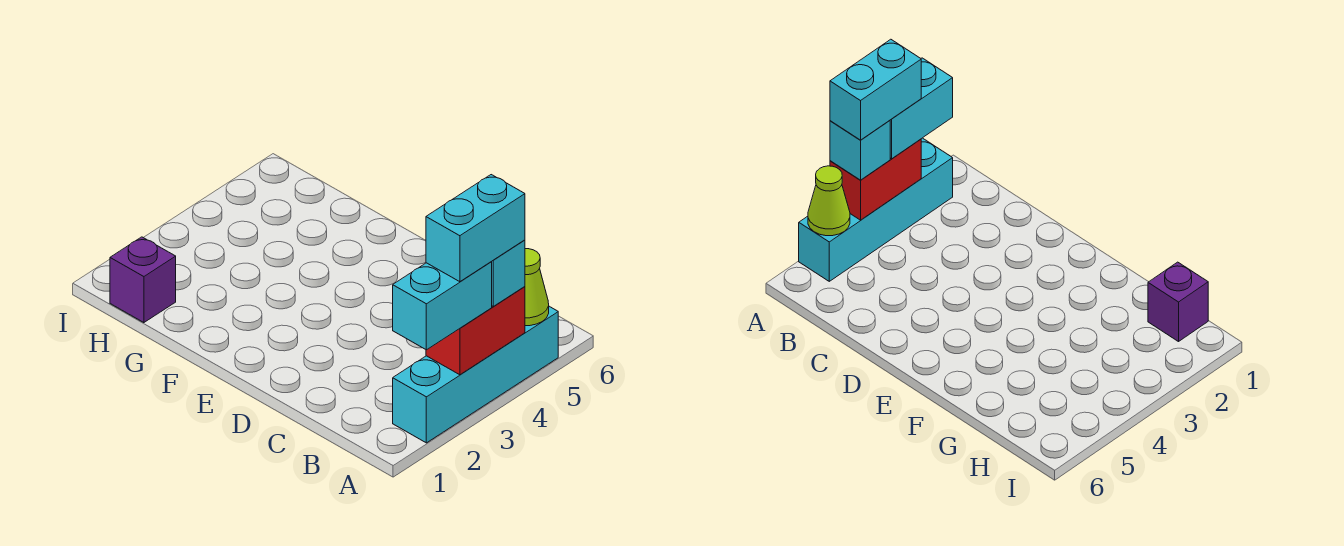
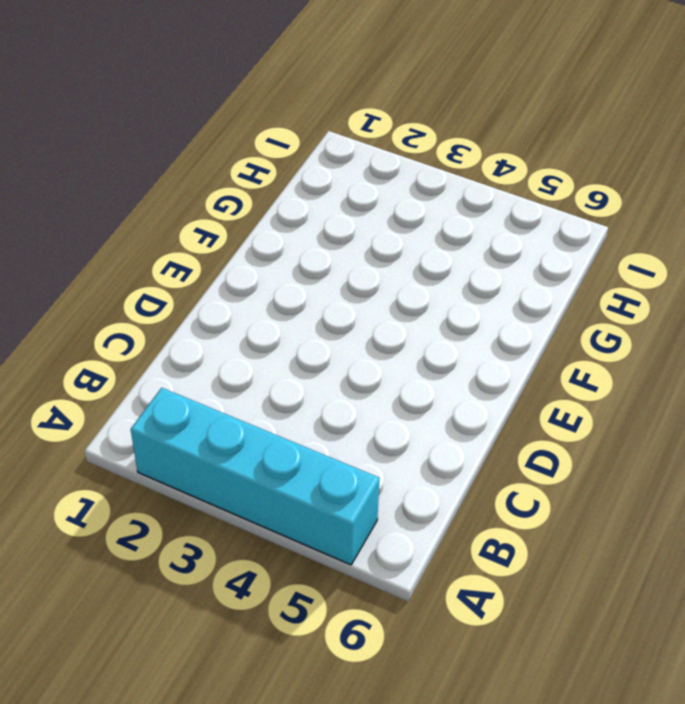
none -> purple brick H1 level 1
none -> red brick A3:A4 level 2

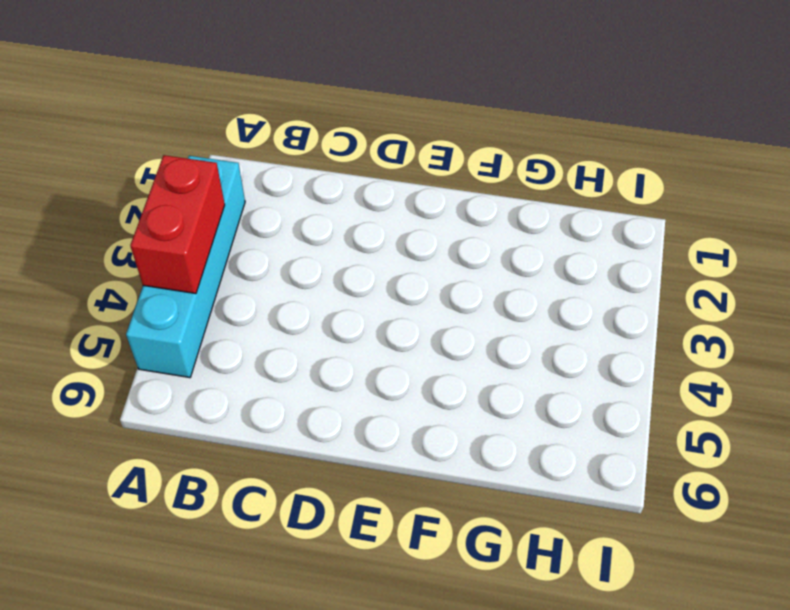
none -> purple brick H1 level 1
none -> lime cone A5 level 2

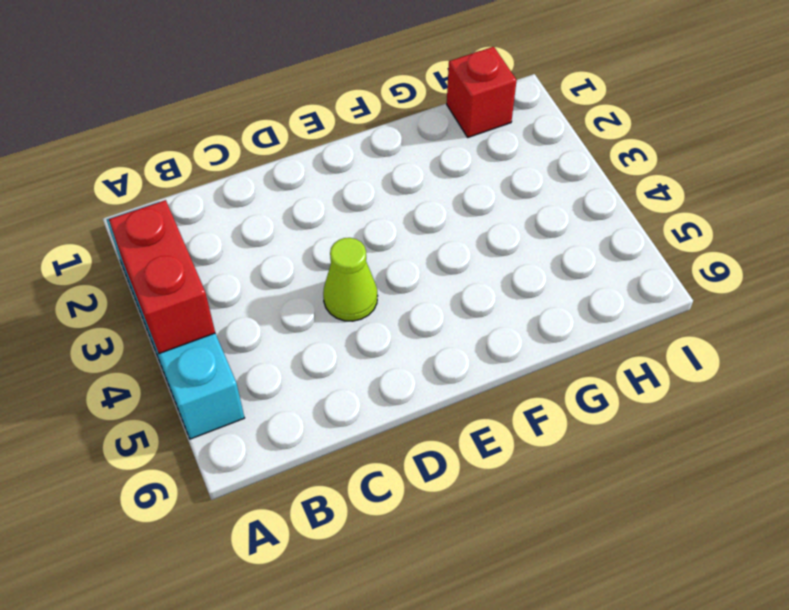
lime cone D4 level 1 -> lime cone A5 level 2
red brick H1 level 1 -> purple brick H1 level 1
none -> cyan brick A2:A3 level 3
none -> cyan brick A4 level 3

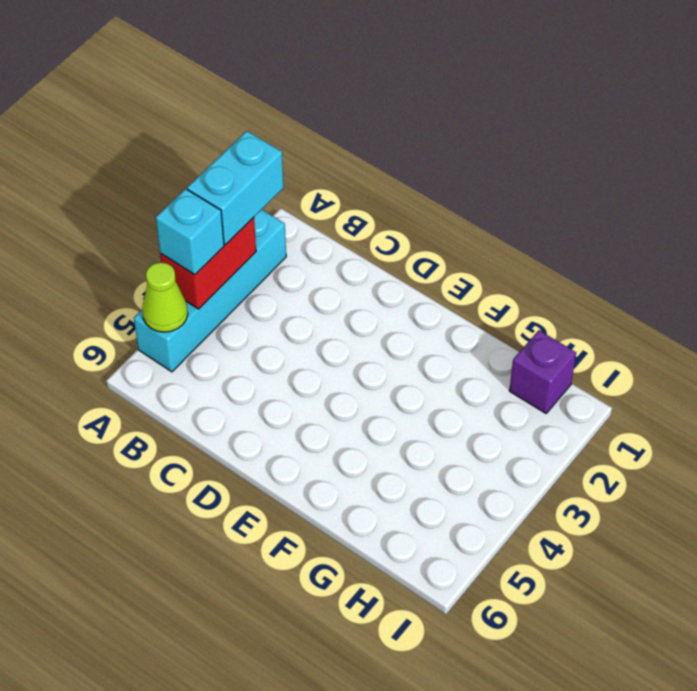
none -> cyan brick A3:A4 level 4

